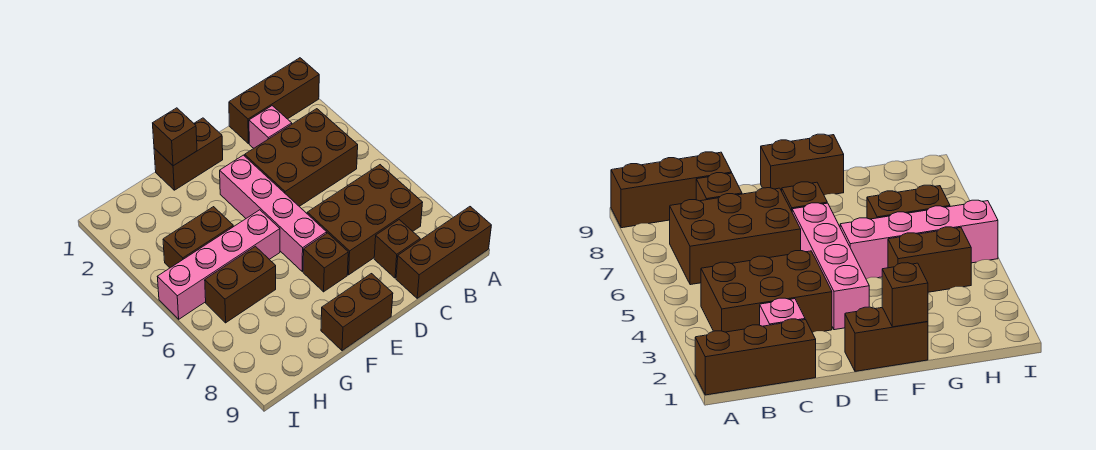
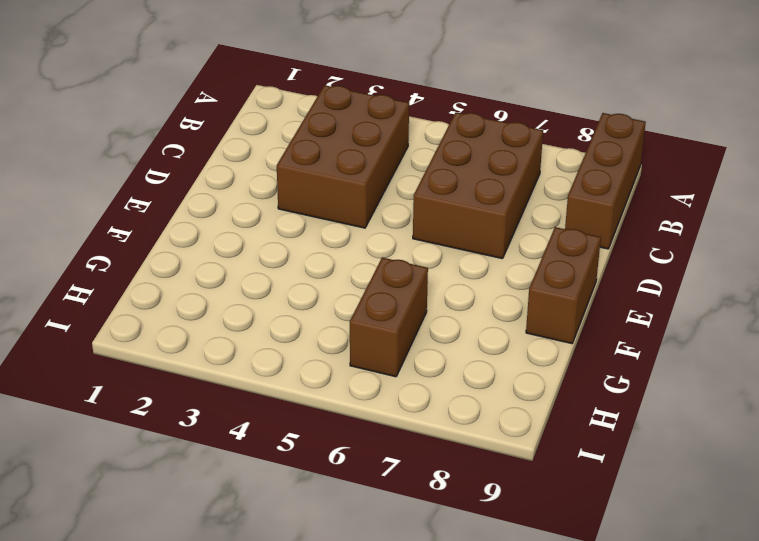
none -> brown brick A1:C1 level 1
none -> pink brick C2 level 1
none -> brown brick C8 level 1

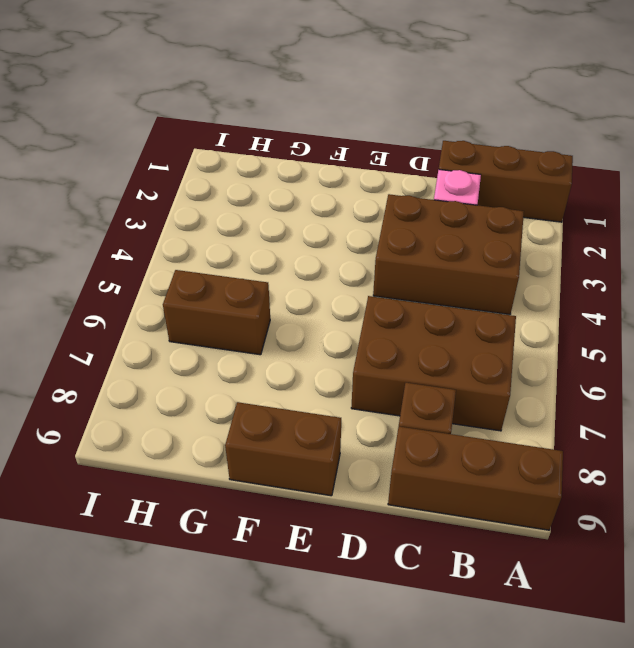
none -> brown brick E1:F1 level 1
none -> pink brick E3:E6 level 1
none -> brown brick E7 level 1

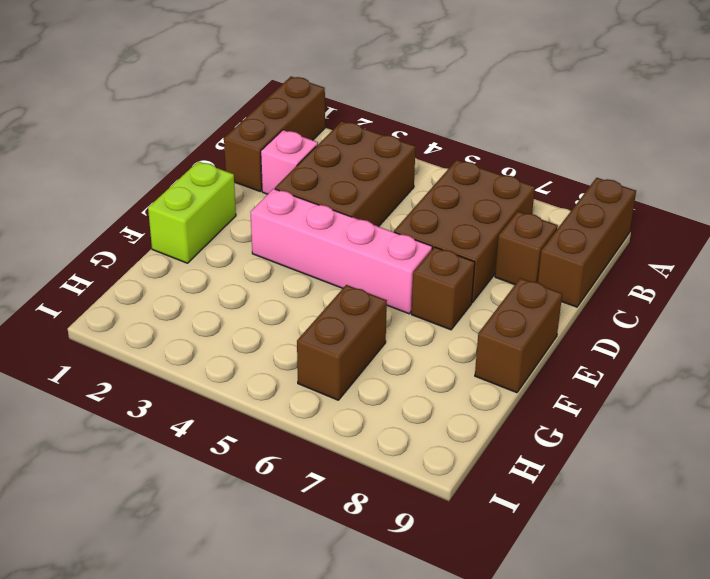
lime brick E1:F1 level 1 -> brown brick E1:F1 level 1
none -> pink brick F5:I5 level 1
none -> brown brick G4:H4 level 1
none -> brown brick F1 level 2

